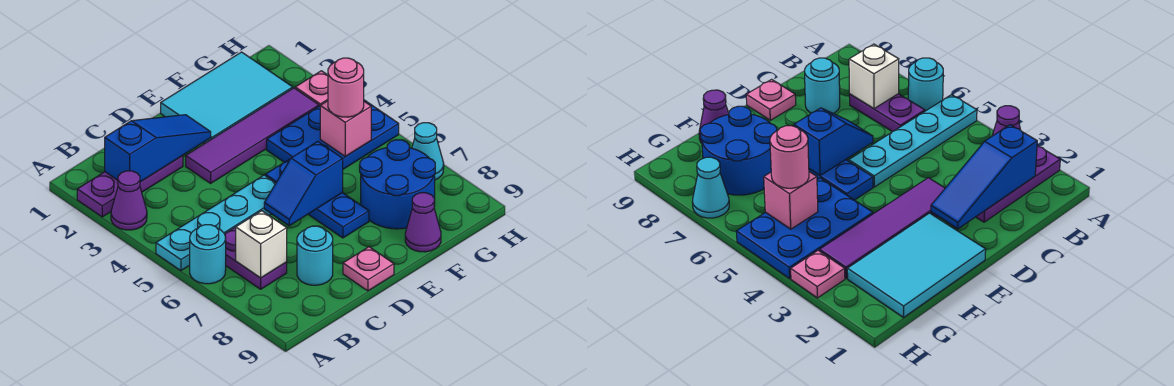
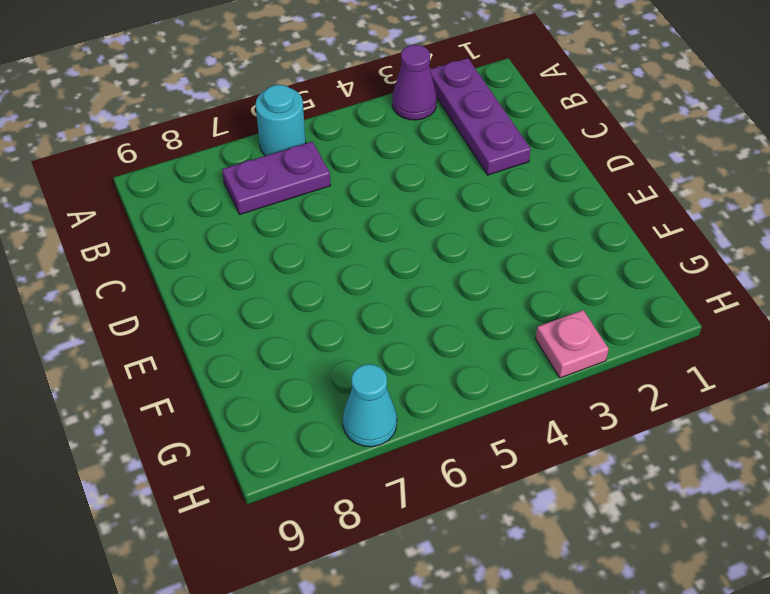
none -> cyan plate A5:D5 level 1
none -> cyan round brick C8 level 1
none -> purple tile D3:G3 level 1

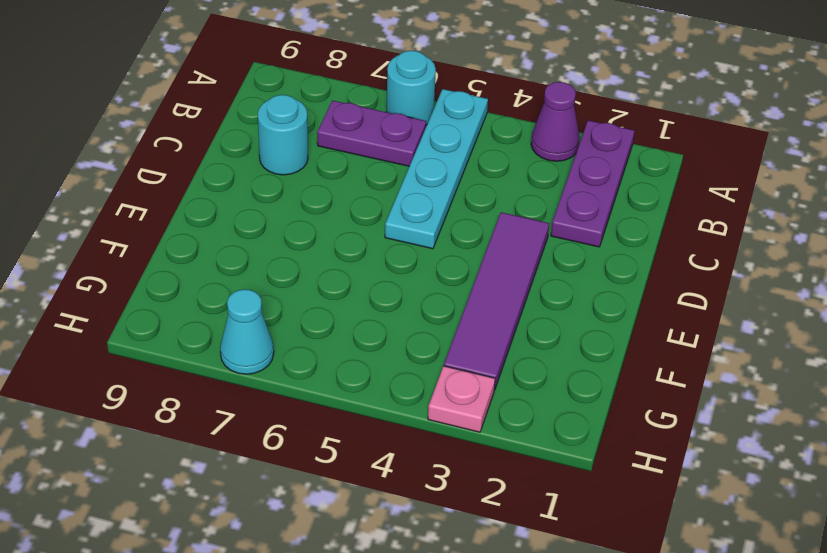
none -> pink plate D9 level 1
none -> cyan tile E1:G2 level 1
none -> blue plate E5:E7 level 1

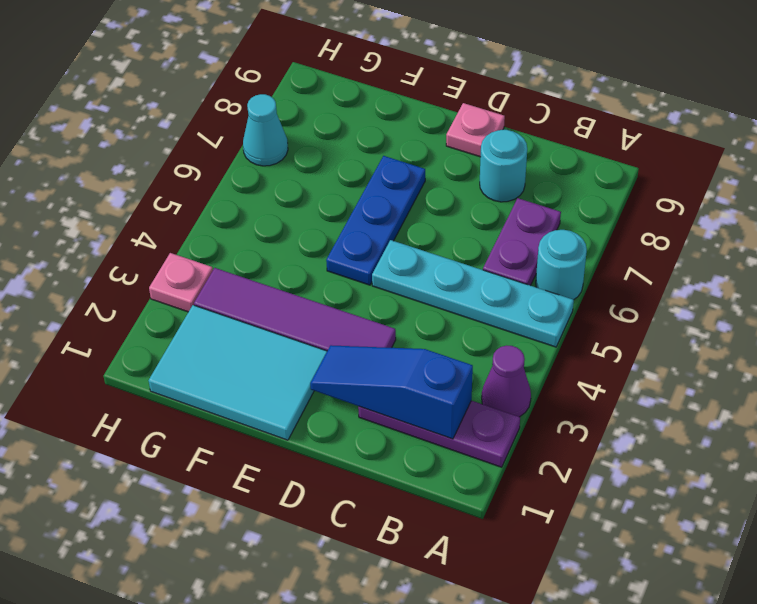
none -> blue plate F4:H5 level 1
none -> blue round brick F7:G8 level 1
none -> purple cone F9 level 1

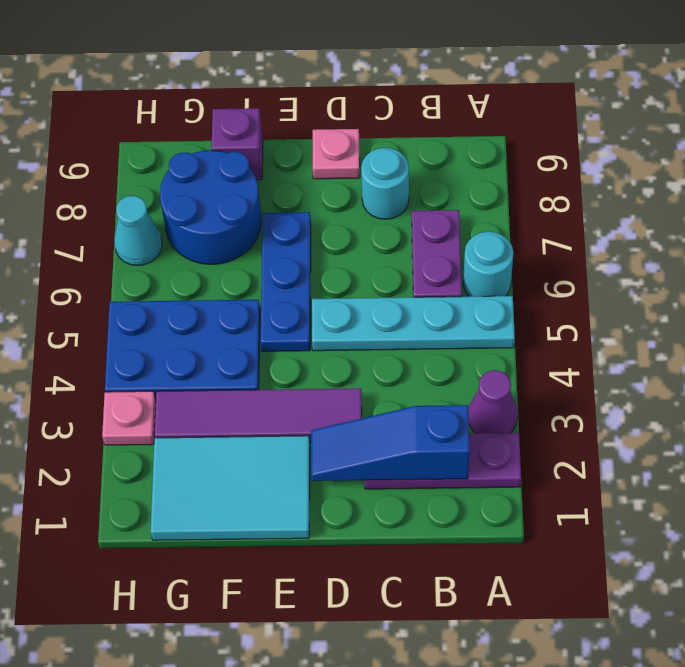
purple brick F9 level 1 -> purple cone F9 level 1
none -> white brick B7 level 2
none -> blue slope D6:E6 level 2 top E
none -> pink brick G5 level 2

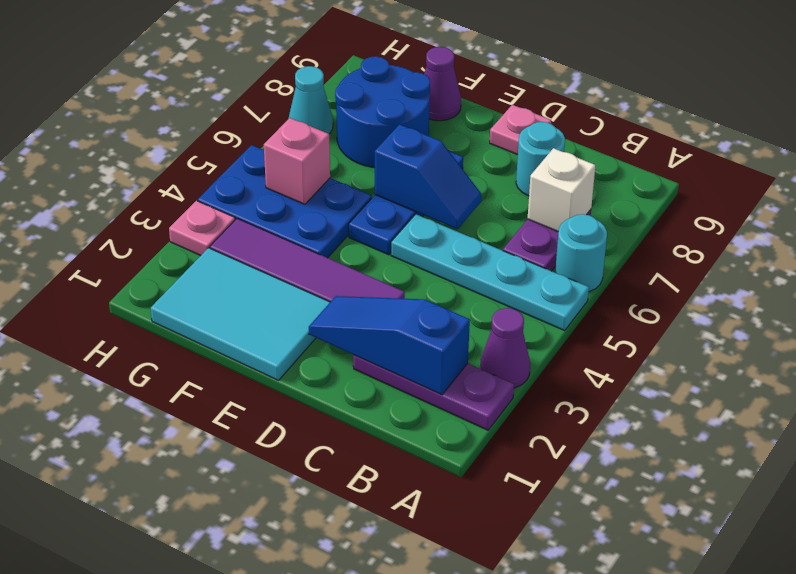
none -> pink round brick G5 level 3

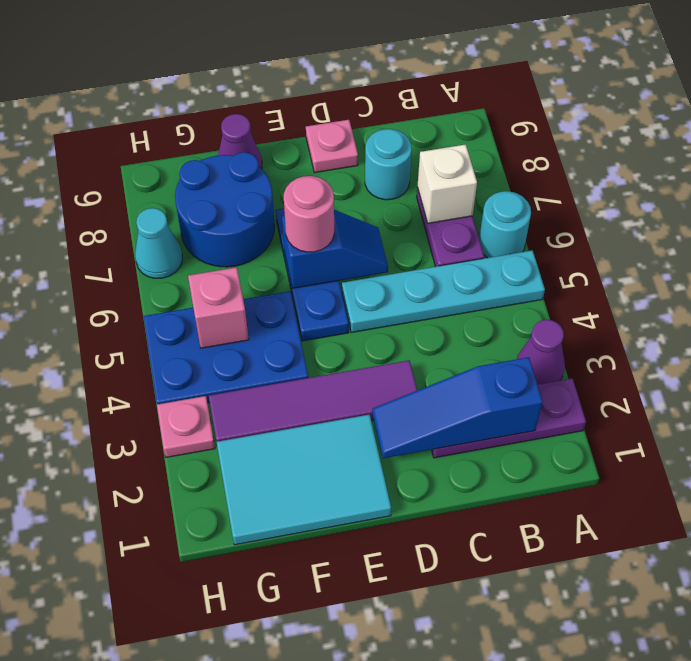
pink round brick E6 level 3 -> pink round brick G5 level 3

